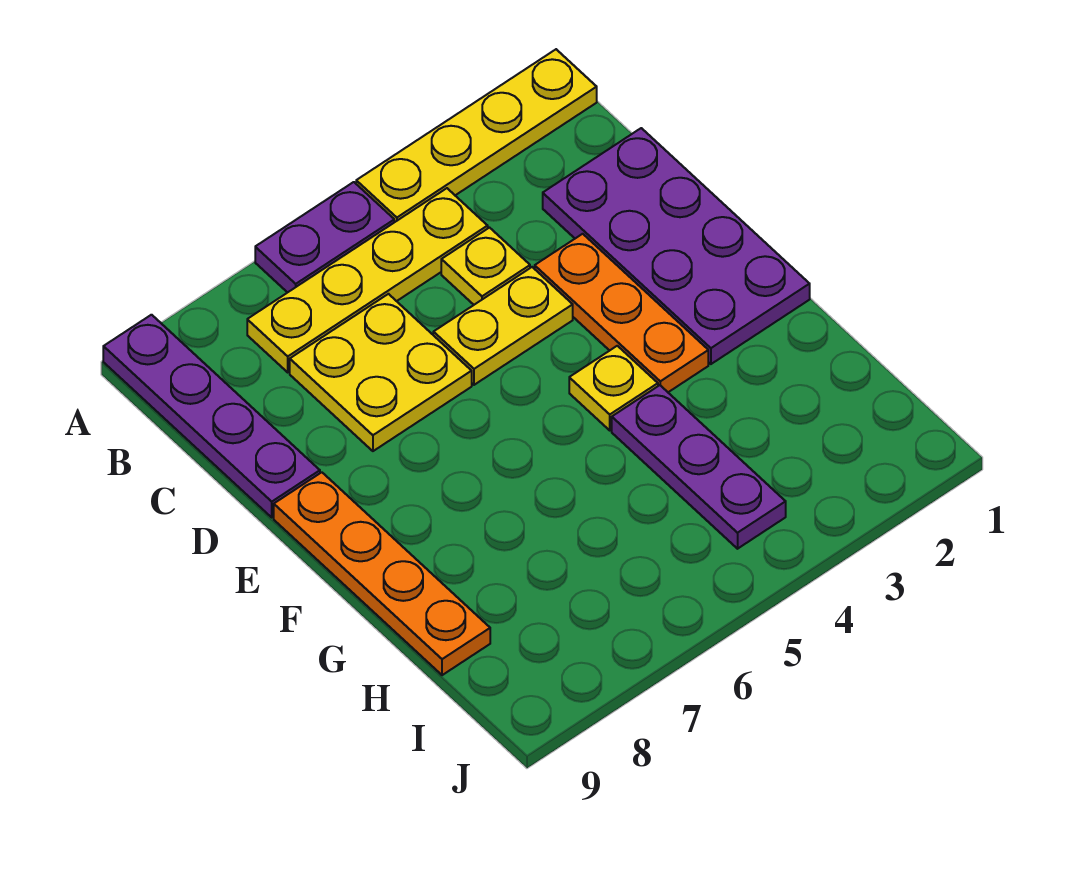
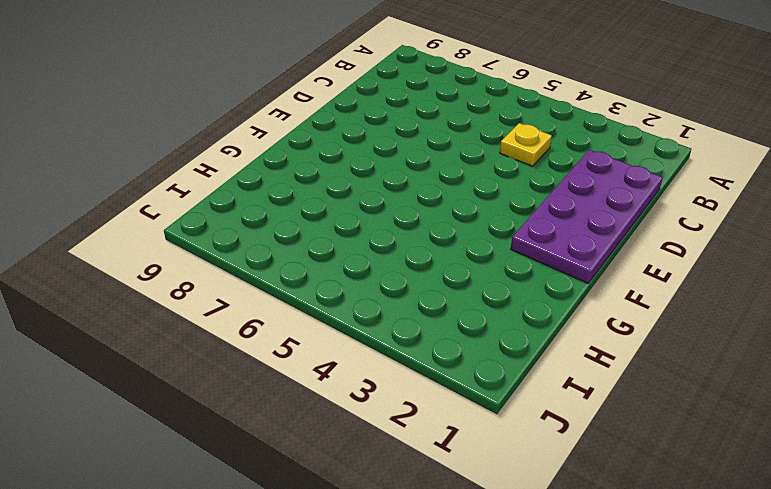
none -> yellow plate A1:A4 level 1
none -> purple plate A5:A6 level 1
none -> purple plate A9:D9 level 1

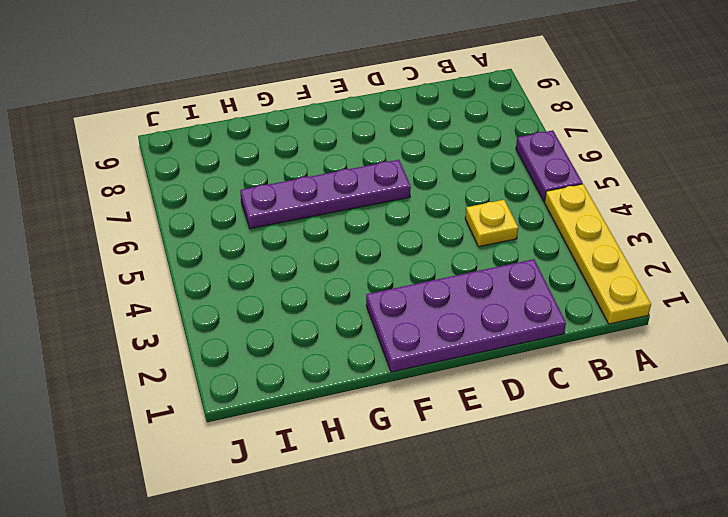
purple plate E6:H6 level 1 -> purple plate A9:D9 level 1
none -> yellow plate B4:B7 level 1
none -> yellow plate C6:D7 level 1
none -> orange plate D3:F3 level 1

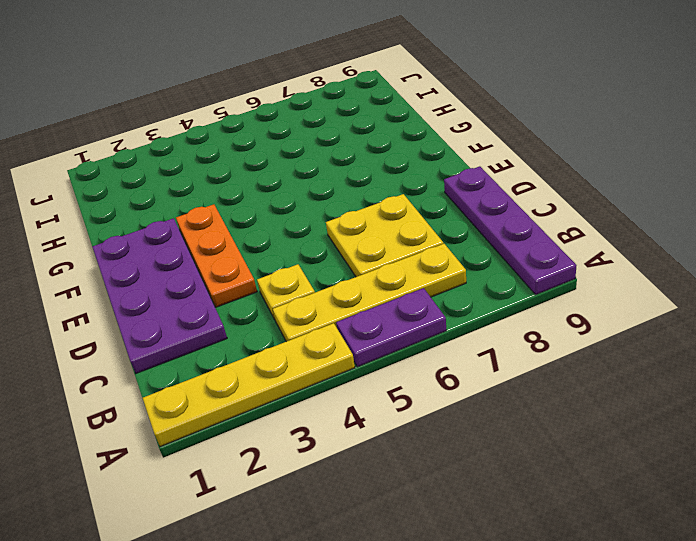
none -> yellow plate D4:D5 level 1
none -> orange plate E9:H9 level 1
none -> yellow plate F4 level 1

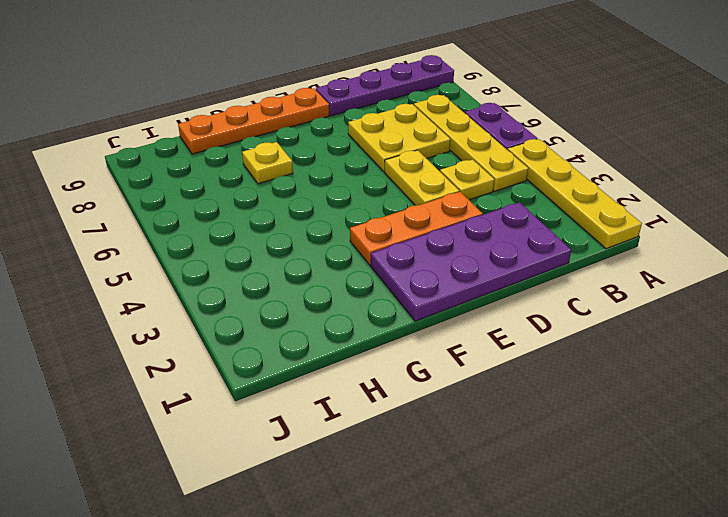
yellow plate G7 level 1 -> yellow plate F4 level 1
none -> purple plate G4:I4 level 1

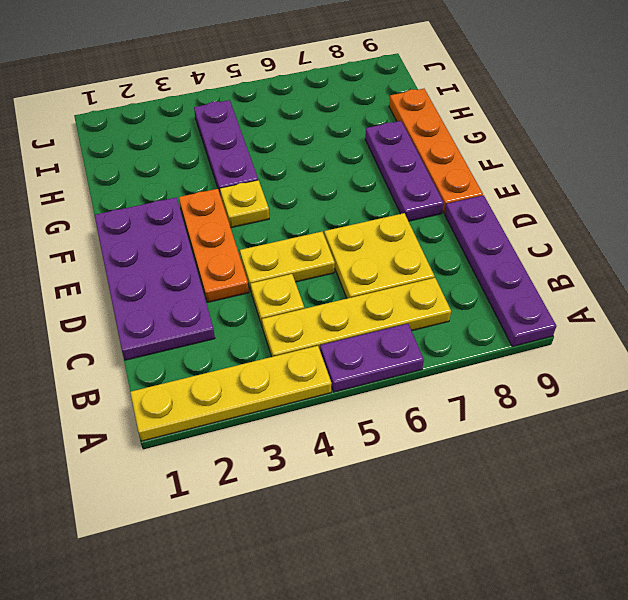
purple plate E8:G8 level 1 -> none

